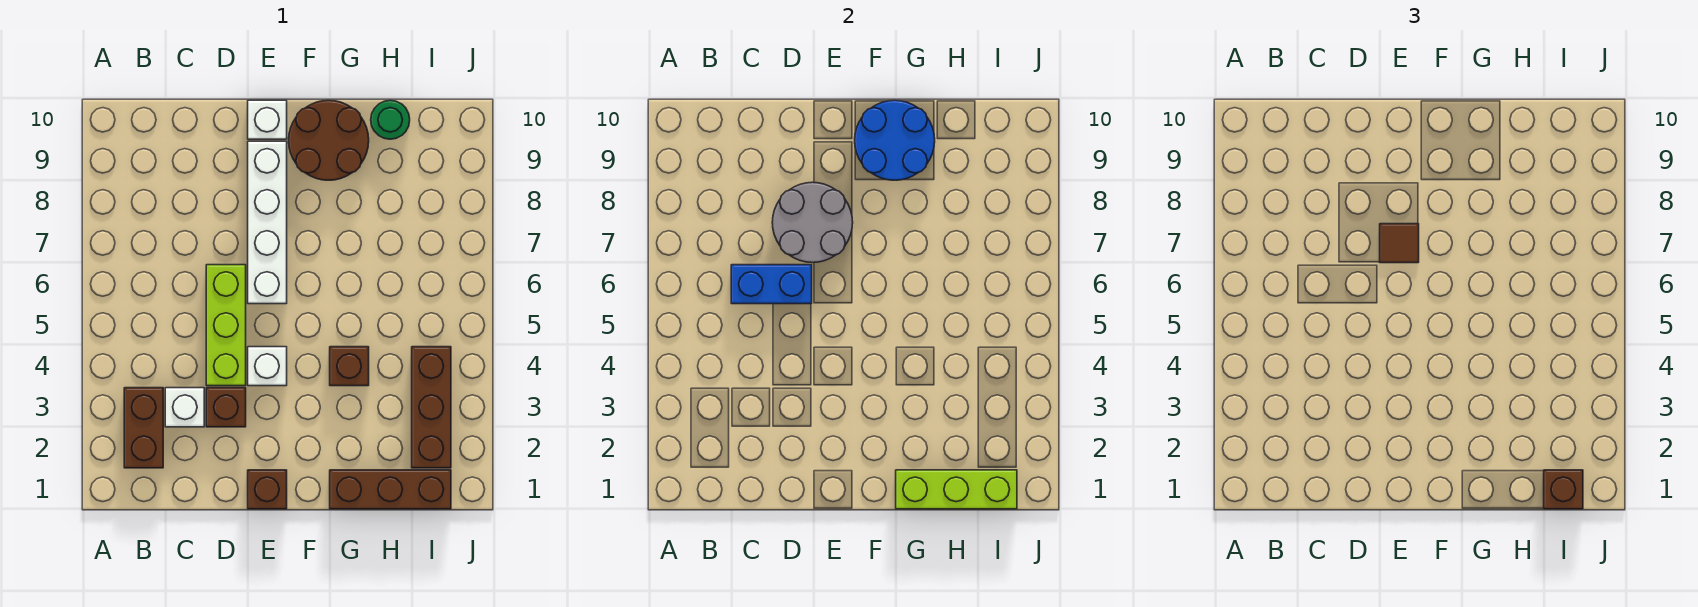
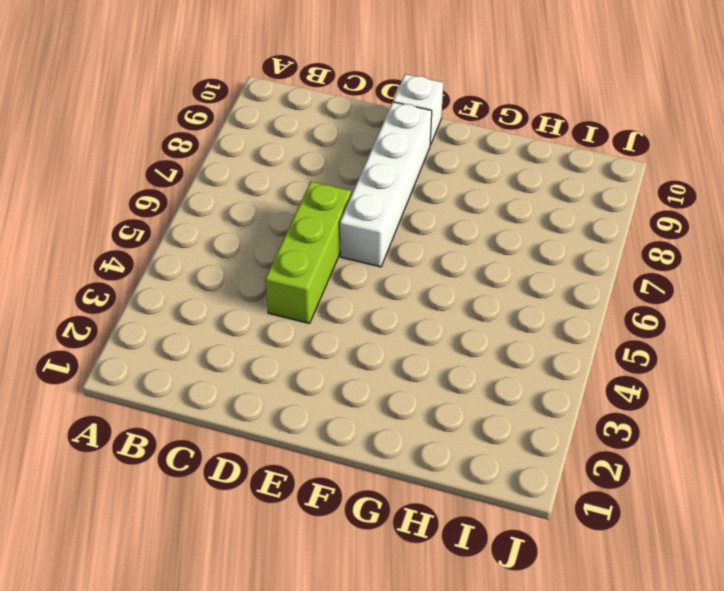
none -> brown brick B2:B3 level 1
none -> white brick C3 level 1
none -> brown brick D3 level 1

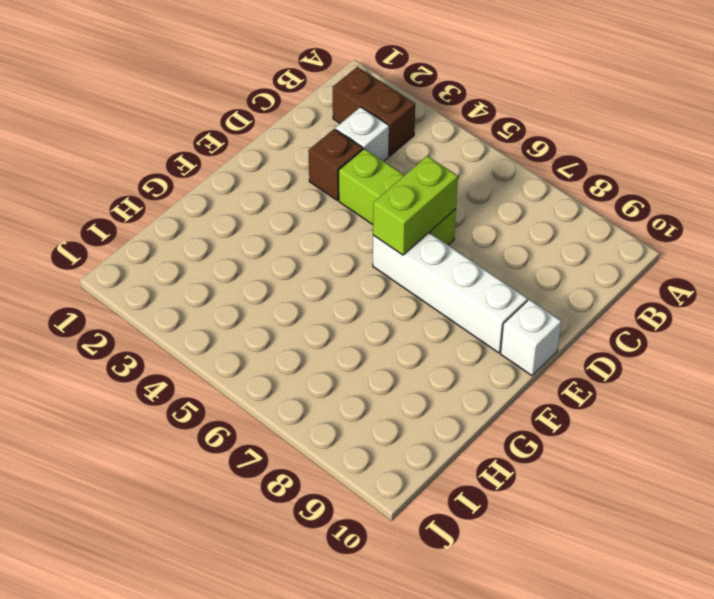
lime brick D6:E6 level 2 -> blue brick C6:D6 level 2
none -> brown brick E1 level 1
none -> white brick E4 level 1
none -> brown round brick F9:G10 level 1

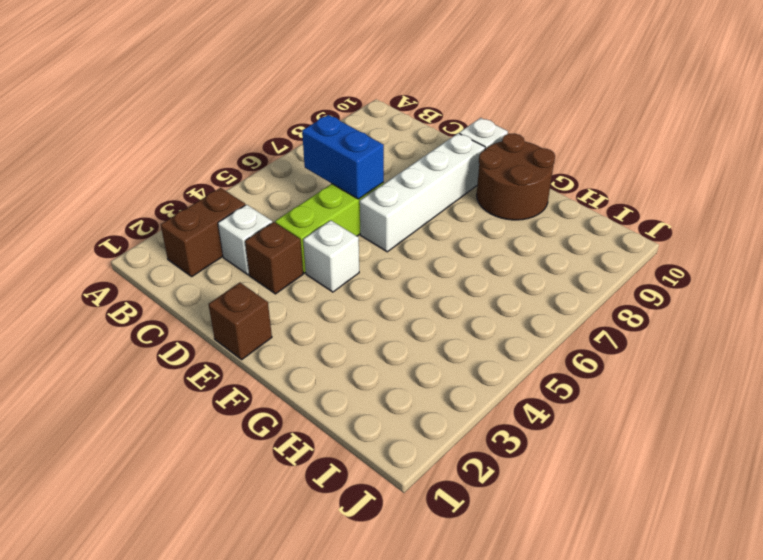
none -> brown brick G1:I1 level 1
none -> brown brick G4 level 1
none -> green round brick H10 level 1

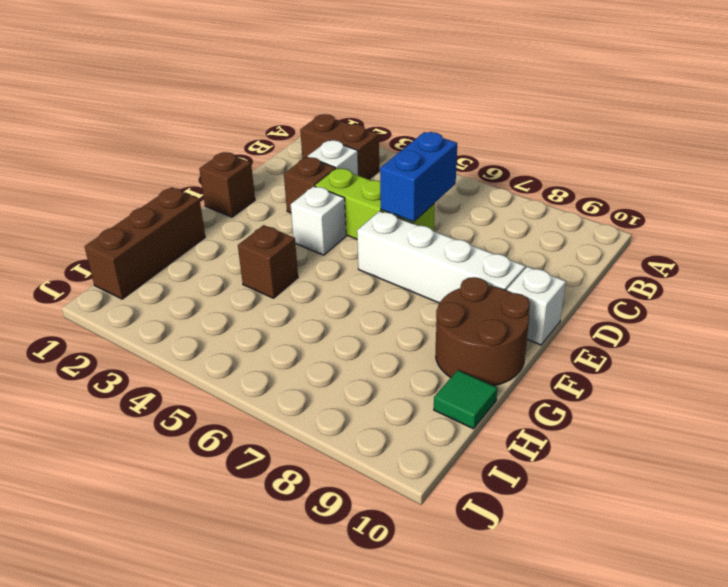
green tile H10 level 1 -> green round brick H10 level 1
none -> brown brick I2:I4 level 1
none -> grey round brick D7:E8 level 2
none -> blue round brick F9:G10 level 2

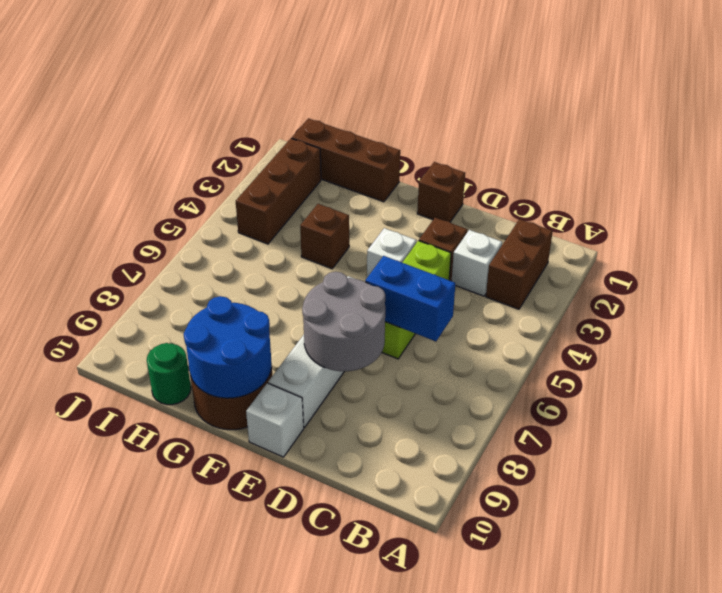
none -> lime brick G1:I1 level 2
none -> brown tile E7 level 3
none -> brown brick I1 level 3

